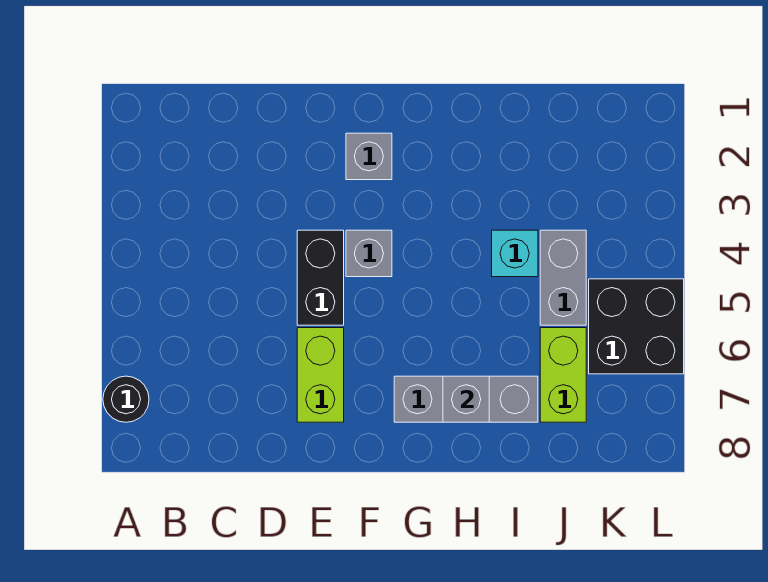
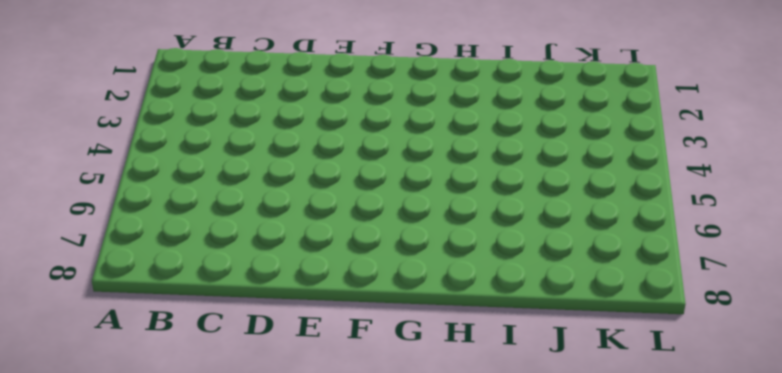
none -> black round brick A7 level 1
none -> black brick E4:E5 level 1

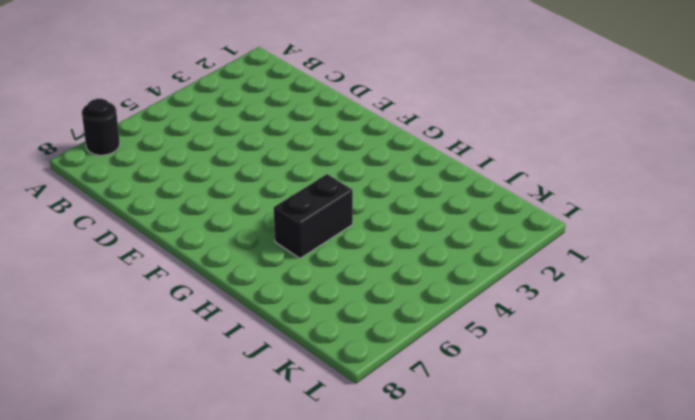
black brick H5:H6 level 1 -> black brick E4:E5 level 1
none -> lime brick E6:E7 level 1
none -> grey brick F2 level 1

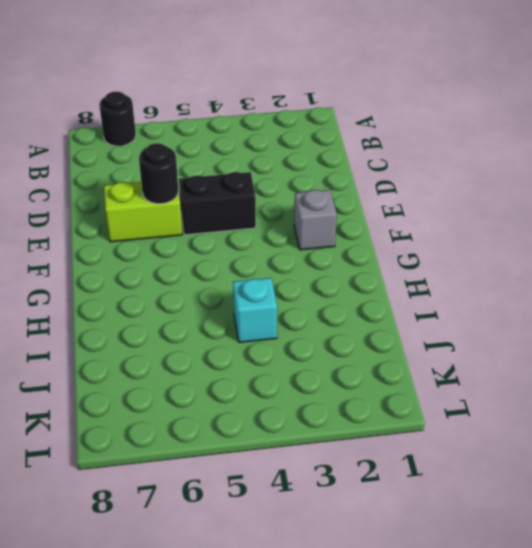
black round brick E6 level 2 -> none
none -> grey brick F4 level 1
none -> grey brick G7:I7 level 1

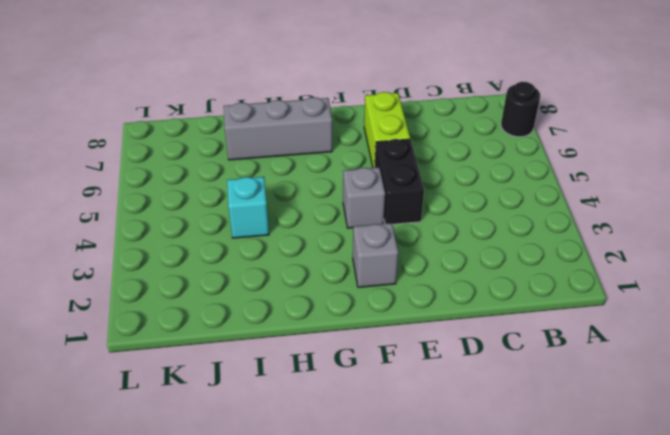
none -> grey brick J4:J5 level 1
none -> lime brick J6:J7 level 1

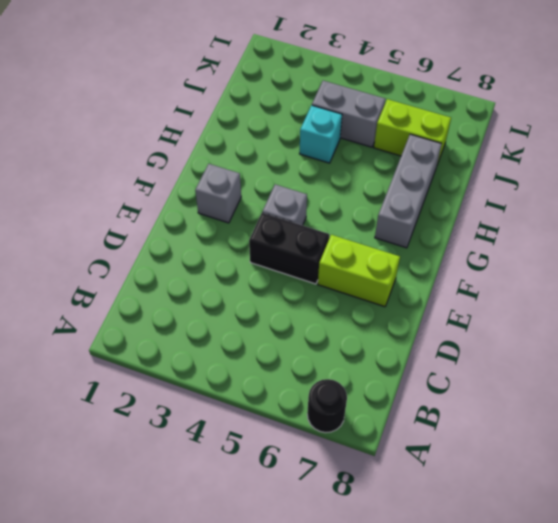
none -> black brick K5:L6 level 1
none -> grey brick H7 level 2

